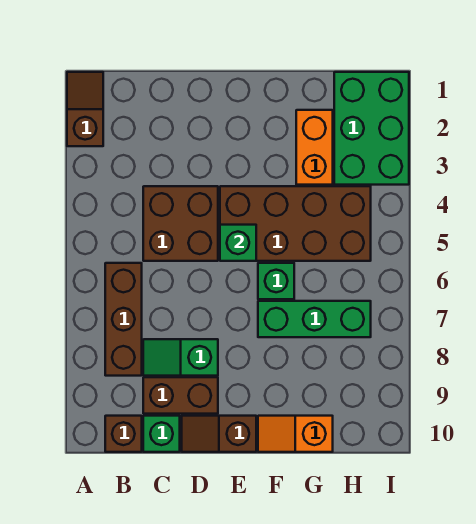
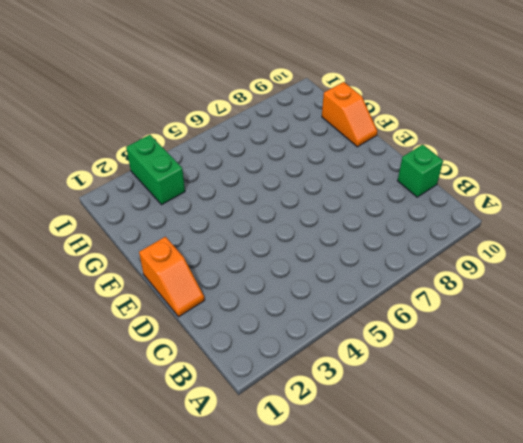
orange slope D1:E1 level 1 top E -> none
green brick H3:I3 level 1 -> green brick H1:I3 level 1
none -> brown slope A1:A2 level 1 top 2
none -> brown brick B6:B8 level 1
none -> brown brick B10 level 1

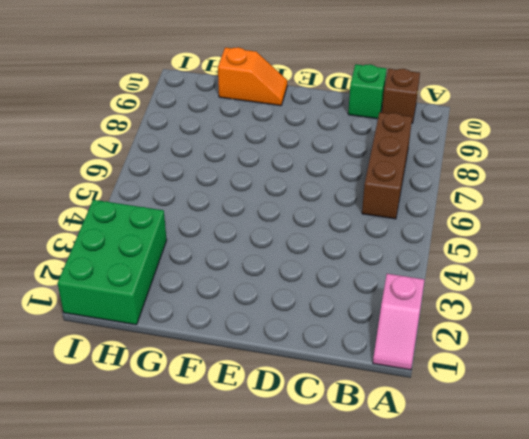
pink slope A1:A2 level 1 top 2 -> brown slope A1:A2 level 1 top 2
none -> brown brick C4:D5 level 1
none -> green slope C8:D8 level 1 top D
none -> brown brick C9:D9 level 1

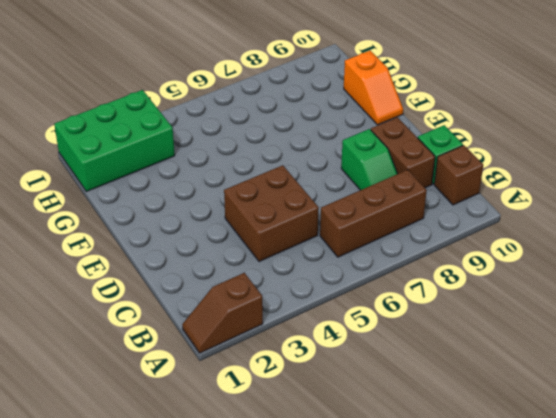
none -> brown slope D10:E10 level 1 top E
none -> brown brick E4:H5 level 1
none -> green brick F6 level 1

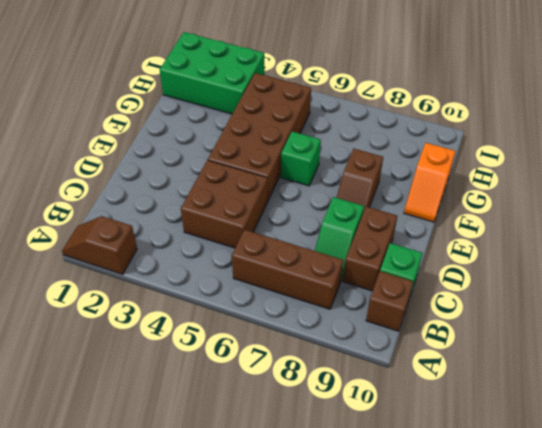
brown slope E8:F8 level 1 top F -> brown slope D10:E10 level 1 top E
none -> green brick F7:H7 level 1
none -> orange brick G2:G3 level 1
none -> green brick E5 level 2

